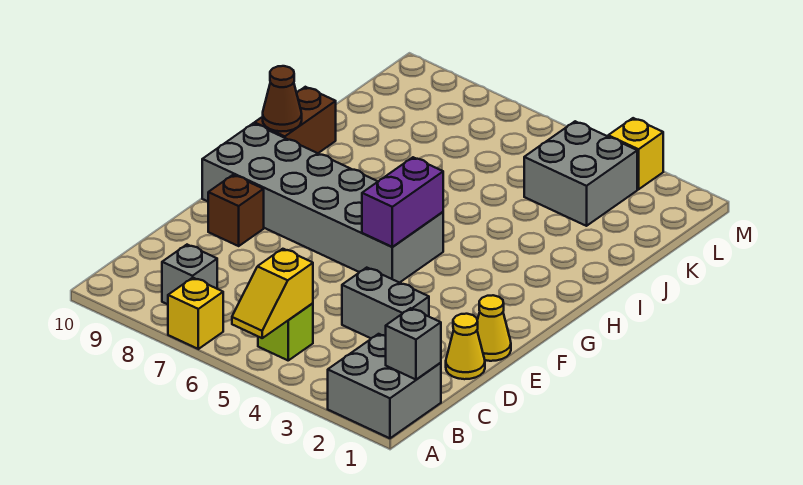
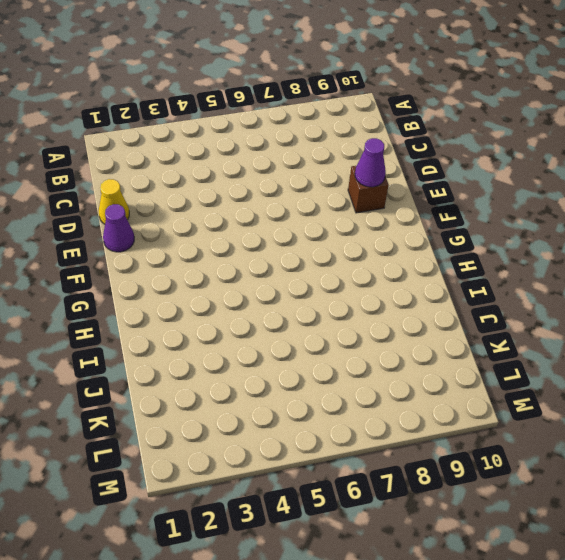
purple cone E1 level 1 -> yellow cone E1 level 1
purple cone E9 level 2 -> none
none -> grey brick A1:B2 level 1
none -> yellow brick A7 level 1
none -> lime brick B5 level 1

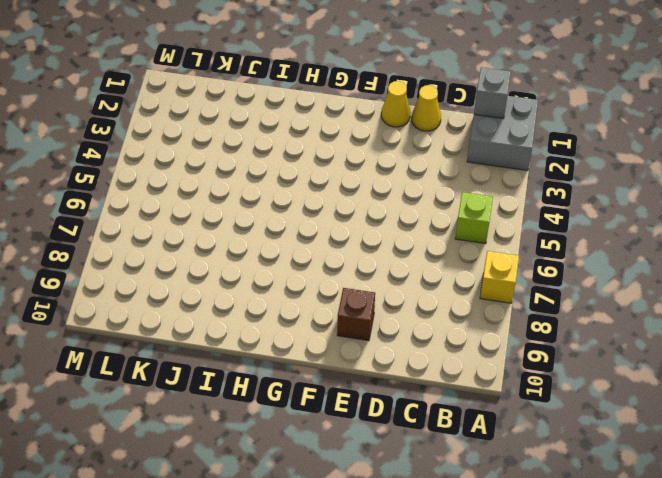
none -> grey brick B8 level 1
none -> grey brick D3:D4 level 1
none -> grey brick F5:G10 level 1

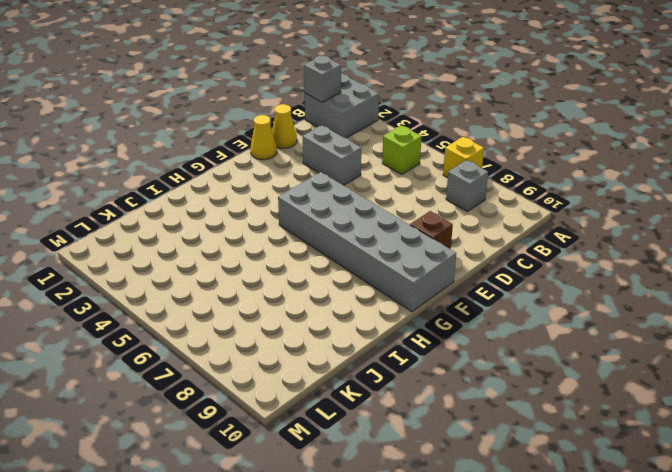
none -> brown brick H10:I10 level 1
none -> grey brick K3:L4 level 1
none -> yellow brick M3 level 1

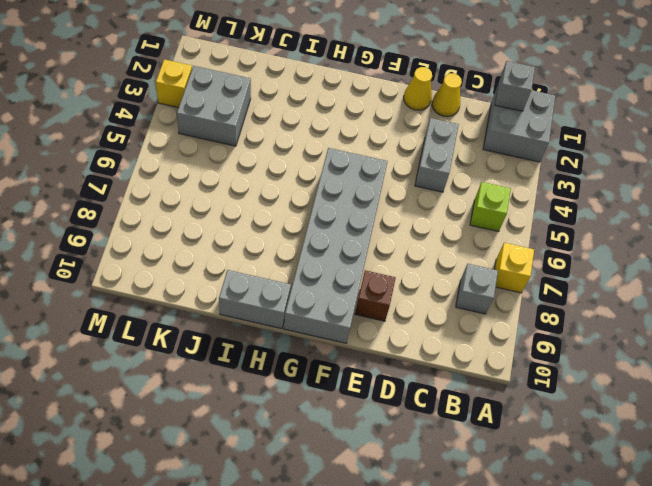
grey brick H10:I10 level 1 -> brown brick H10:I10 level 1
none -> yellow slope A5:B5 level 2 top B
none -> purple brick F5:G5 level 2
none -> brown cone H10 level 2

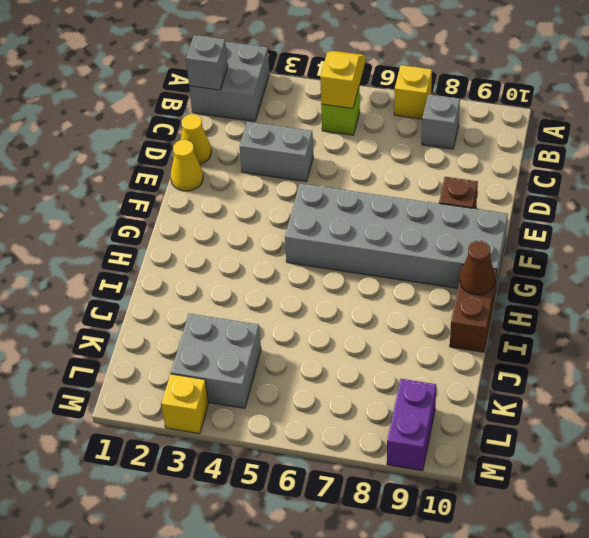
purple brick L9:M9 level 1 -> purple brick F5:G5 level 2

